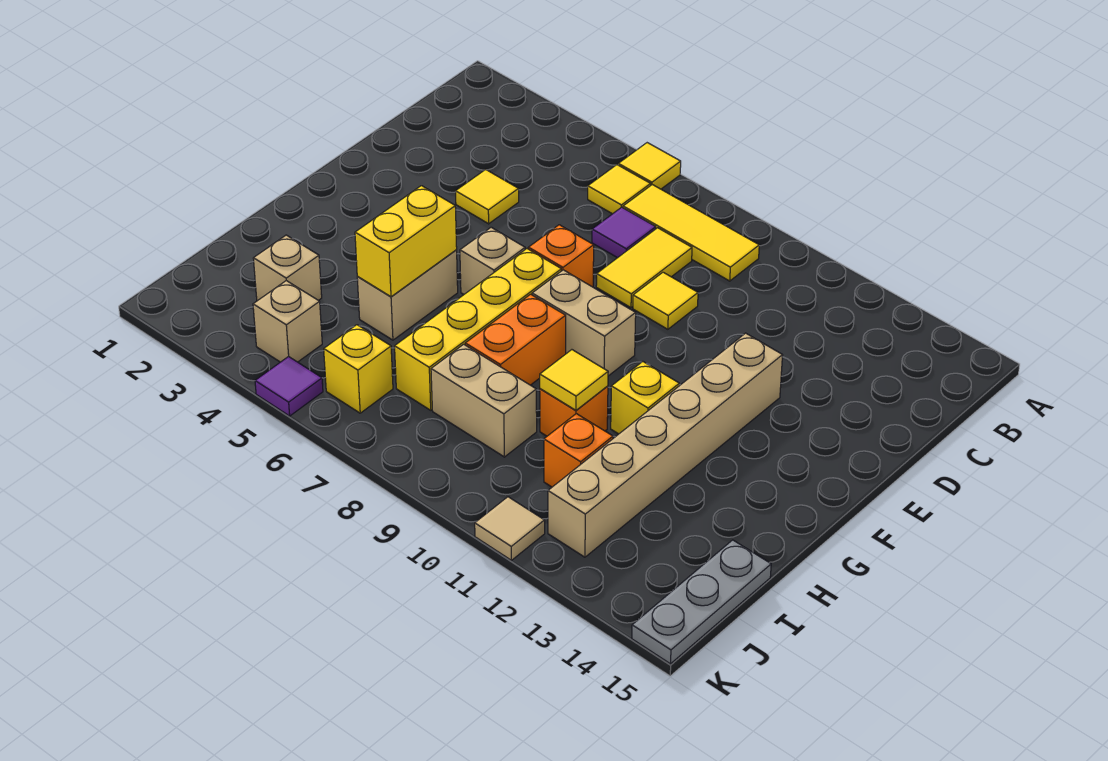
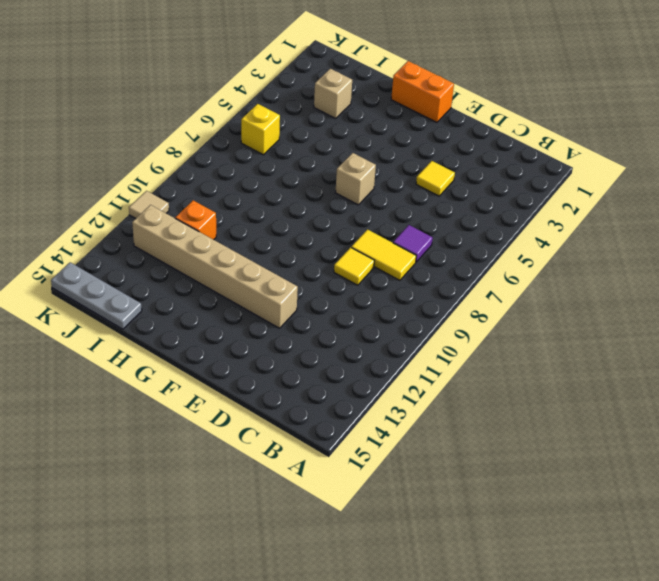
orange brick F1:G1 level 1 -> orange brick G8:H8 level 1
none -> yellow tile A6 level 1
none -> yellow tile B6 level 1
none -> yellow tile B7:B9 level 1

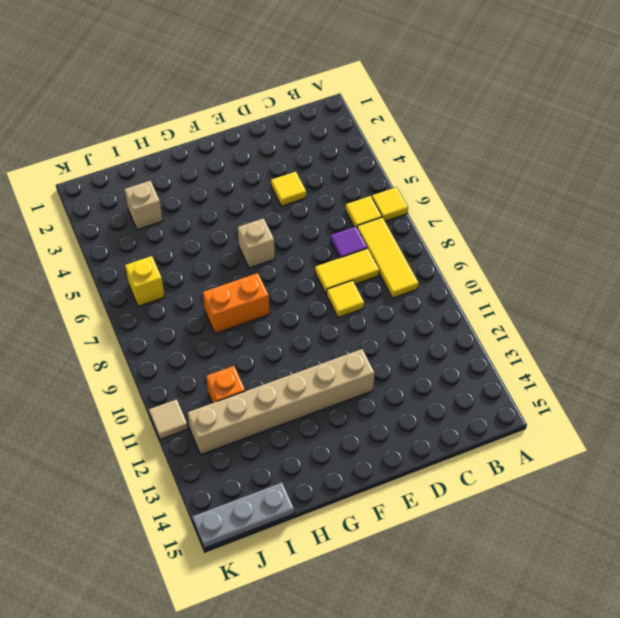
none -> orange brick E7 level 1
none -> yellow brick F7:I7 level 1
none -> tan brick F8:F9 level 1

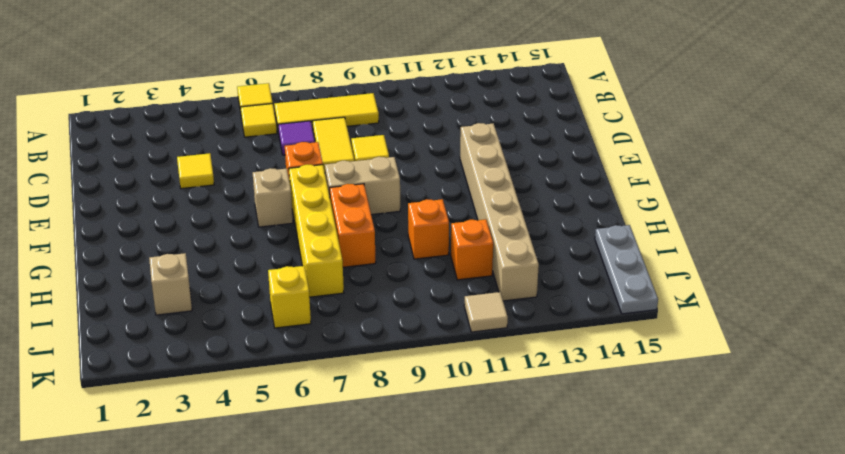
none -> tan brick G5:H5 level 1
none -> yellow brick G11 level 1
none -> tan brick I8:I9 level 1

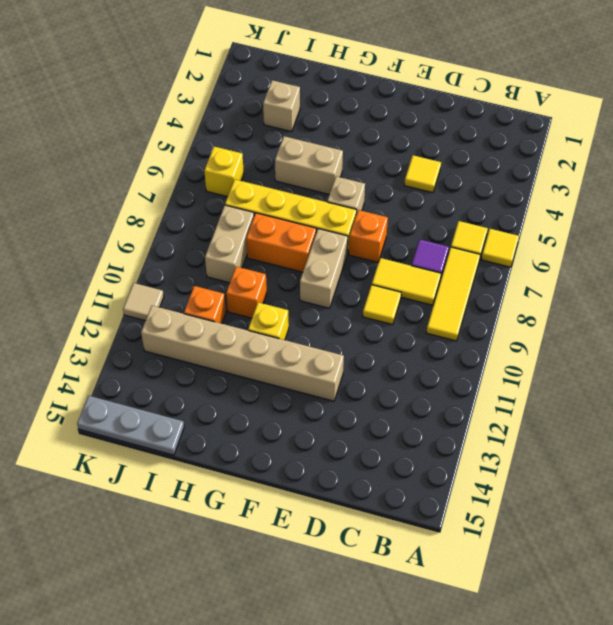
none -> tan brick J4 level 1
none -> purple tile K5 level 1
none -> yellow brick G5:H5 level 2

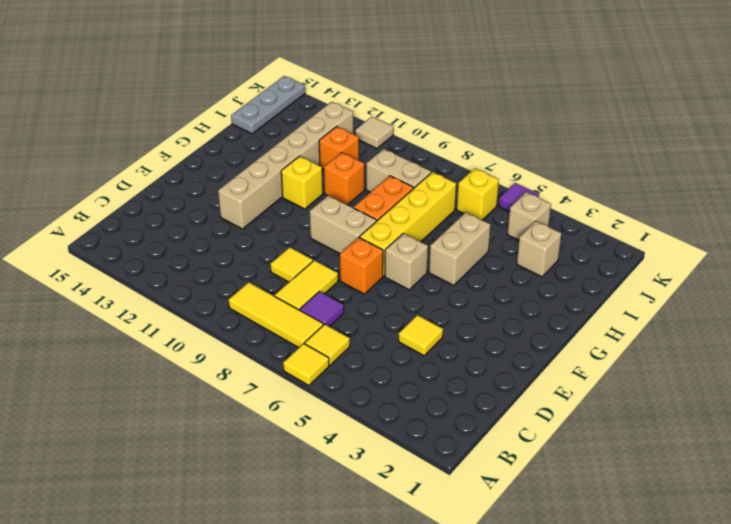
none -> yellow brick G5:H5 level 2
none -> yellow tile H10 level 2

